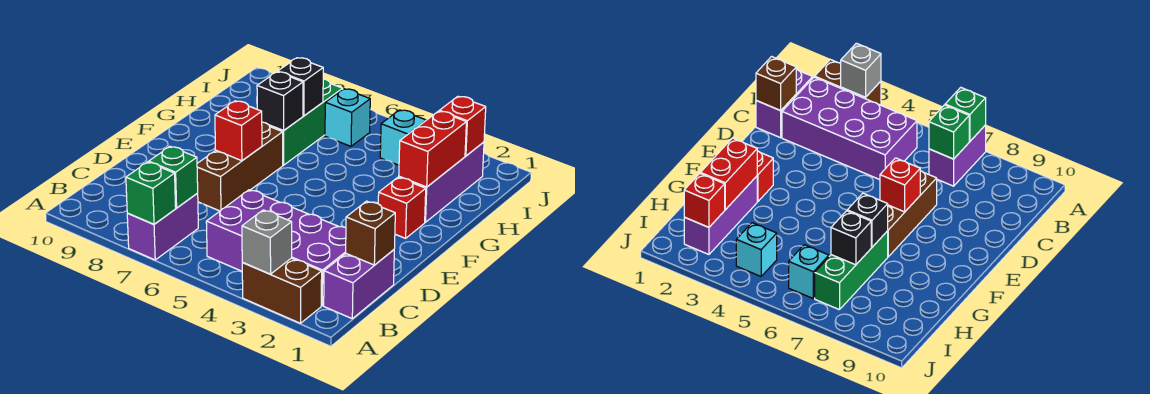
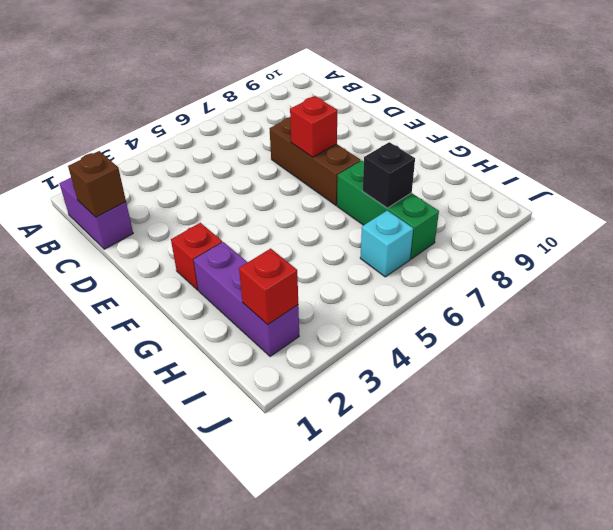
none -> brown brick A2:A3 level 1
none -> purple brick A7:B7 level 1
none -> purple brick B2:C5 level 1

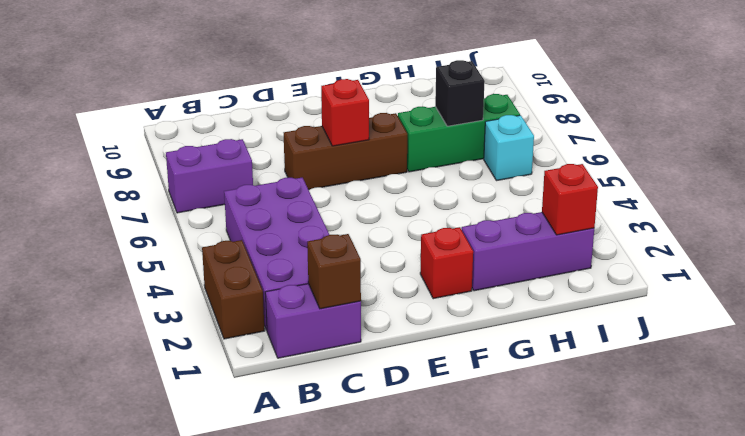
none -> cyan brick I4 level 1
none -> grey brick A3 level 2
none -> green brick A7 level 2

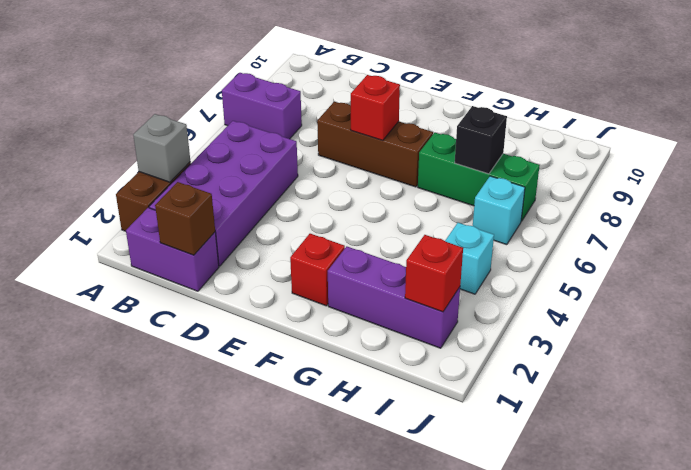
none -> green brick A7 level 2
none -> green brick B7 level 2
none -> red brick G2:H2 level 2

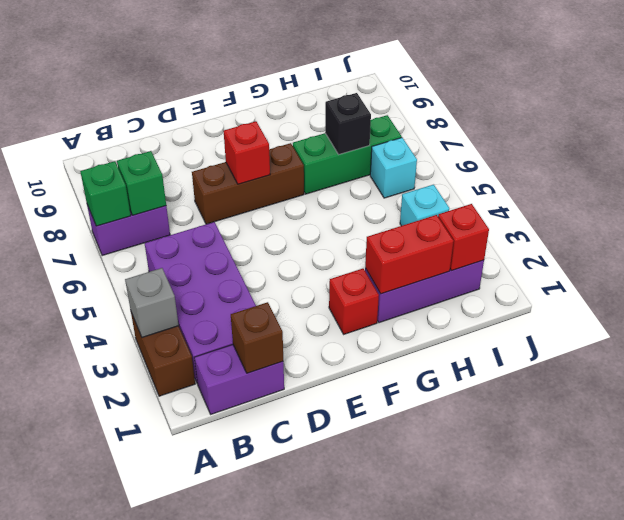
none -> black brick G7 level 2

